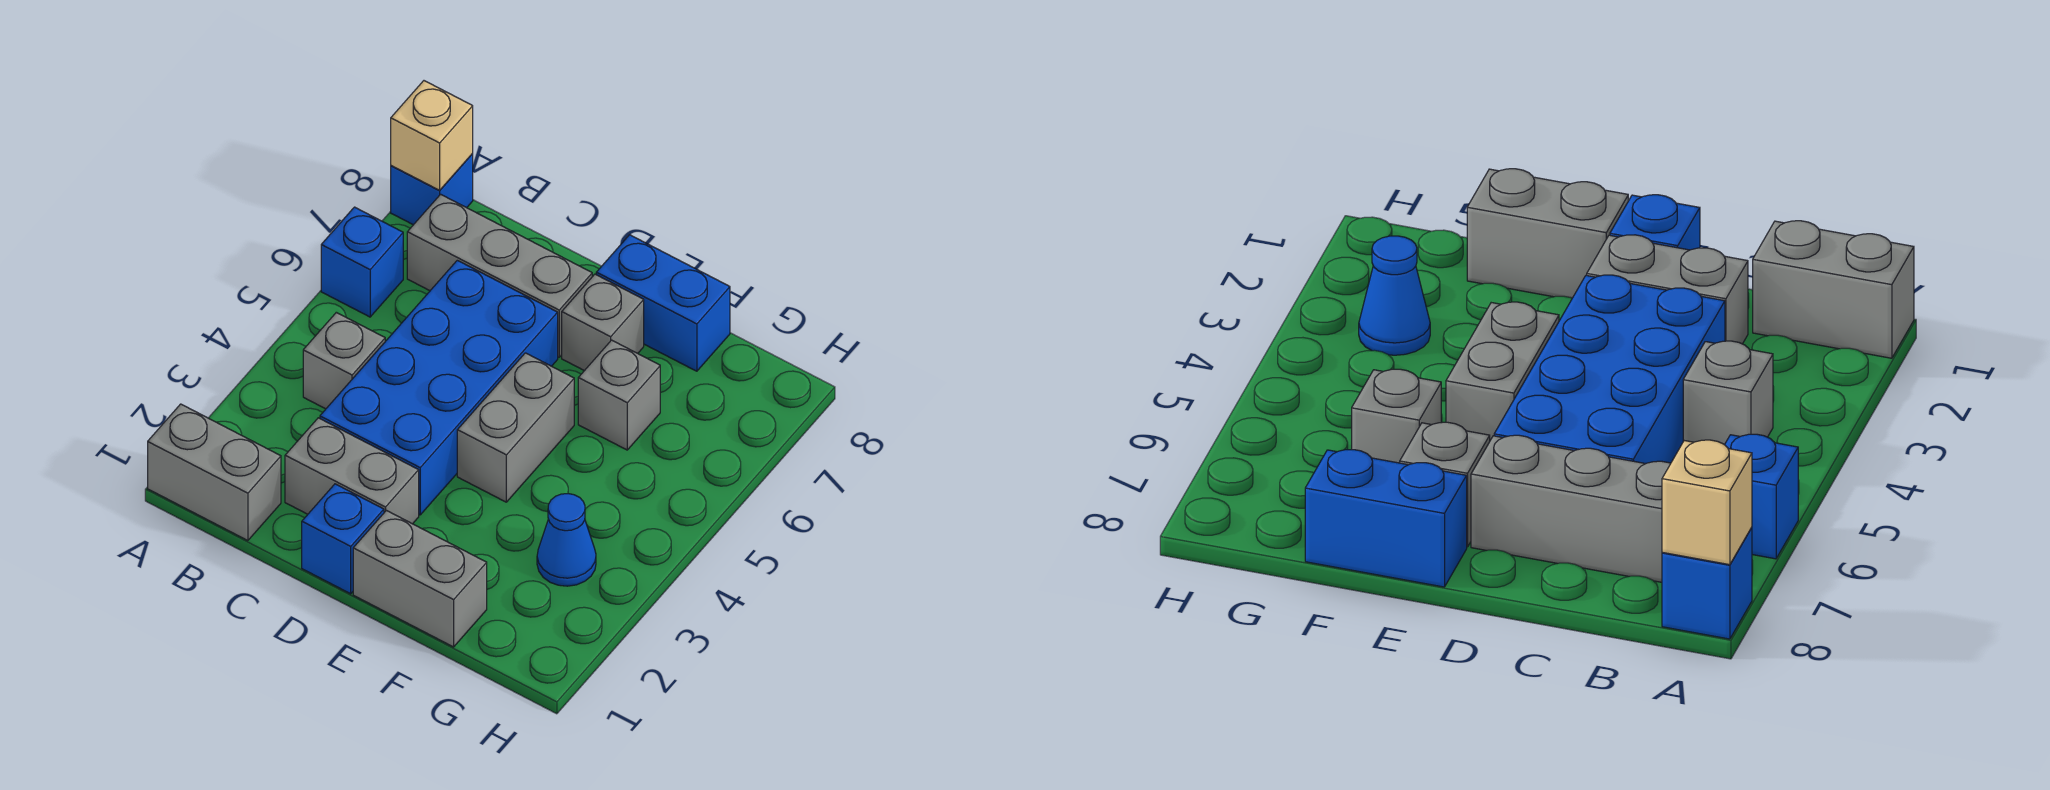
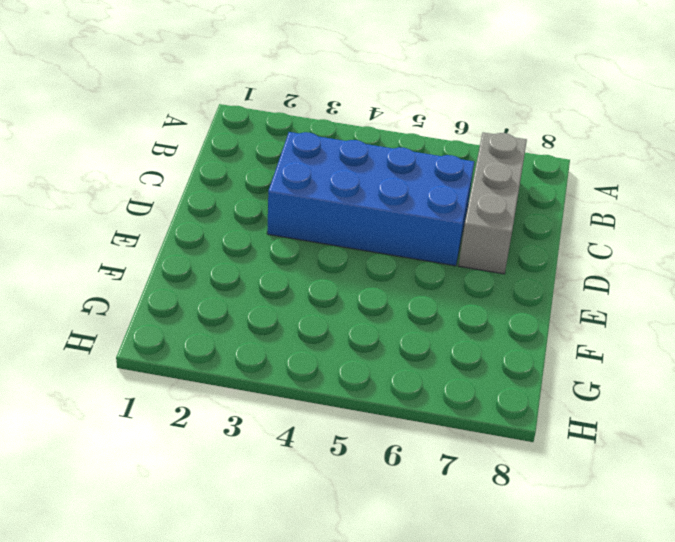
none -> grey brick A1:B1 level 1
none -> blue brick A6 level 1
none -> blue brick A8 level 1

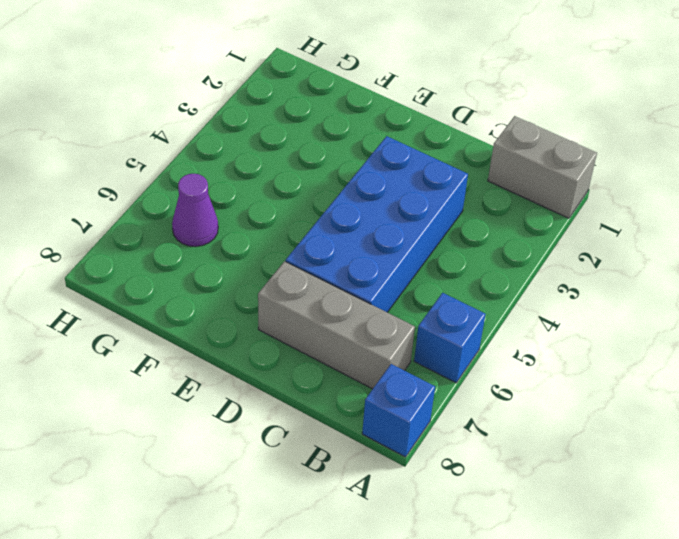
purple cone G6 level 1 -> none
none -> grey brick B4 level 1
none -> grey brick C2:D2 level 1
none -> blue brick D1 level 1

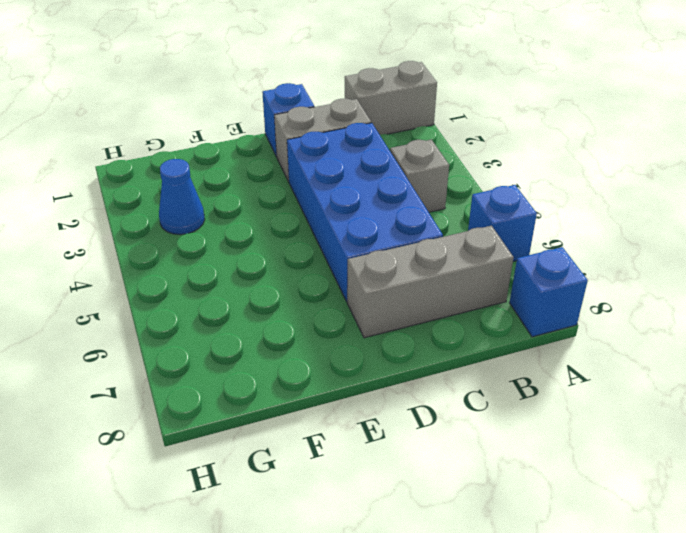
none -> grey brick E1:F1 level 1
none -> grey brick E4:E5 level 1
none -> grey brick E7 level 1

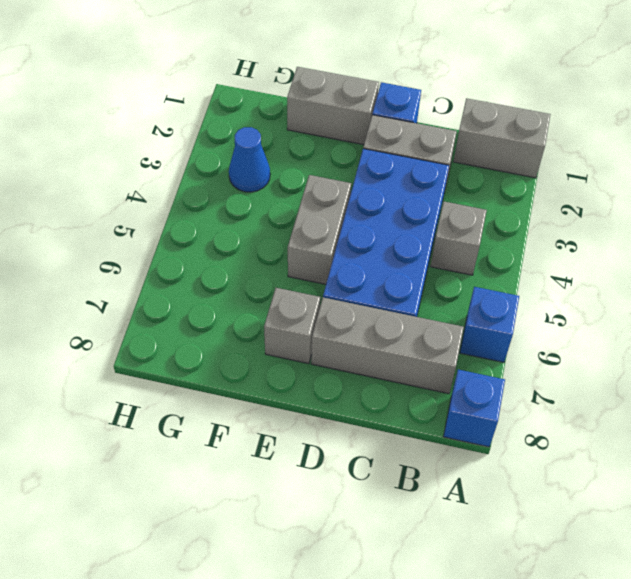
none -> blue brick E8:F8 level 1
none -> grey brick F6 level 1
none -> tan brick A8 level 2

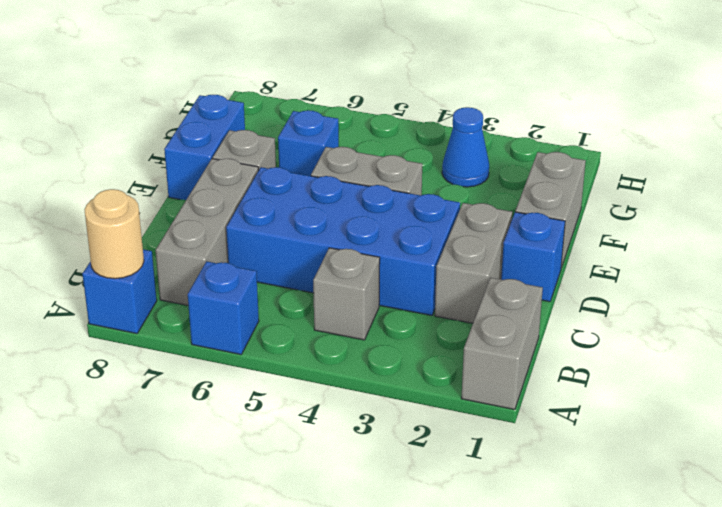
tan round brick A8 level 2 -> tan brick A8 level 2
blue brick F6 level 1 -> grey brick F6 level 1

